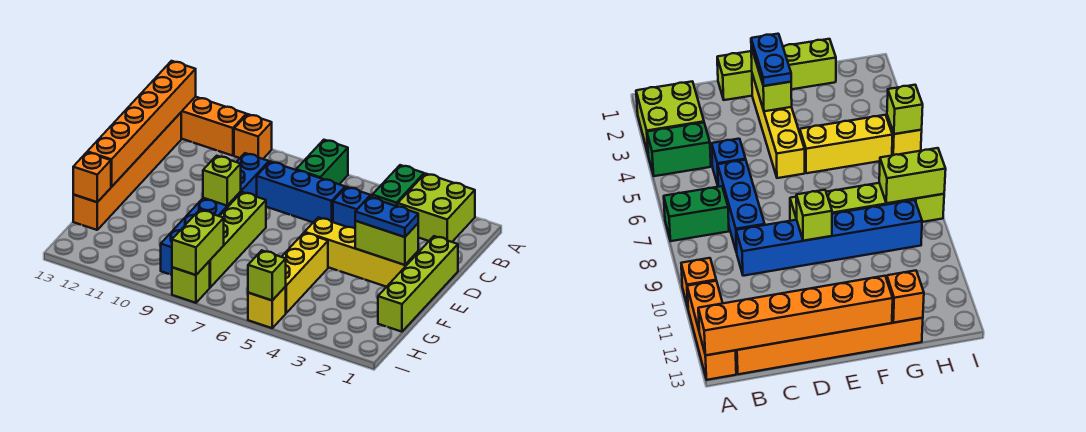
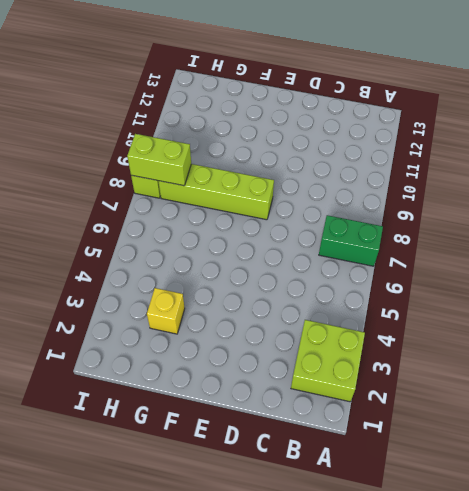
yellow brick G3 level 1 -> yellow brick I5 level 1
none -> green brick A4:B4 level 1
none -> orange brick A10 level 1
none -> orange brick A11:A13 level 1

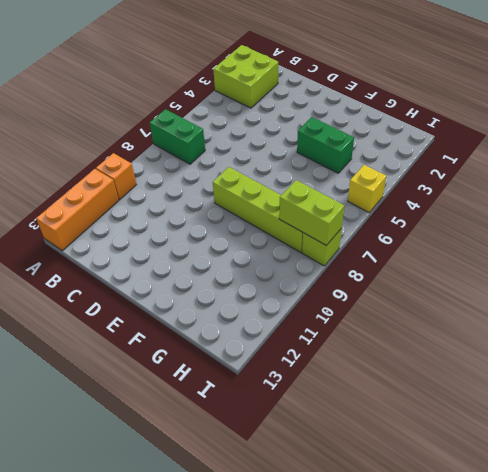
green brick F4:G4 level 1 -> green brick A4:B4 level 1
none -> orange brick B13:G13 level 1
none -> blue brick C5 level 1
none -> blue brick C6:C8 level 1

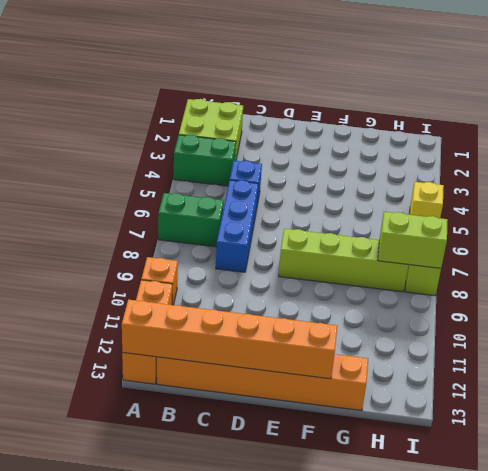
none -> blue brick C9:H9 level 1
none -> lime brick D1:G1 level 1
none -> yellow brick E2:E5 level 1

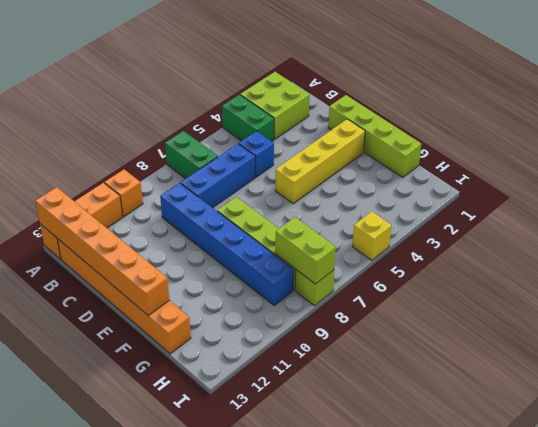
none -> yellow brick F5:H5 level 1
none -> lime brick E2:E3 level 2
none -> lime brick E9 level 2

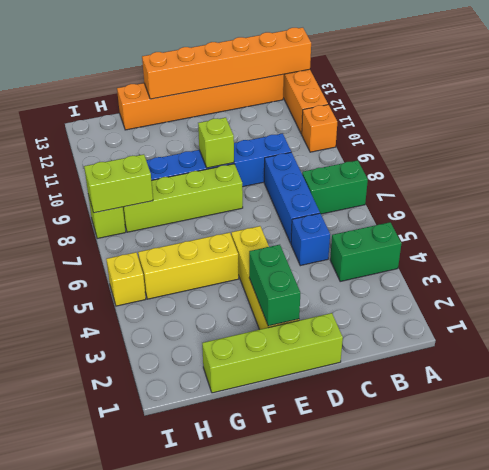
green brick E2:E3 level 2 -> lime brick E2:E3 level 2
none -> lime brick A2:B3 level 1
none -> orange brick G13 level 2
none -> lime brick I5 level 2

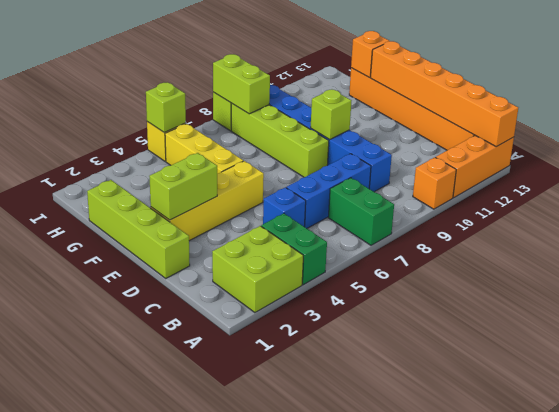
none -> blue plate E2:E3 level 3

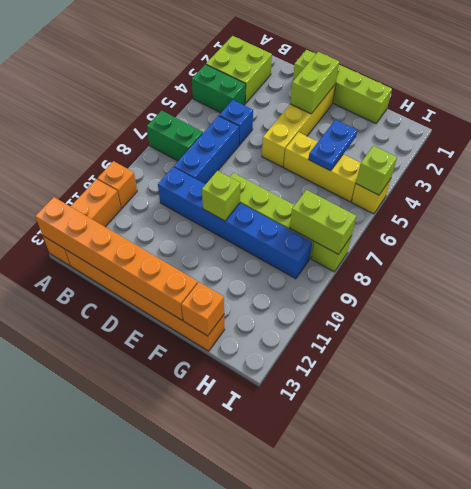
blue plate G4:G5 level 2 -> blue plate E2:E3 level 3

